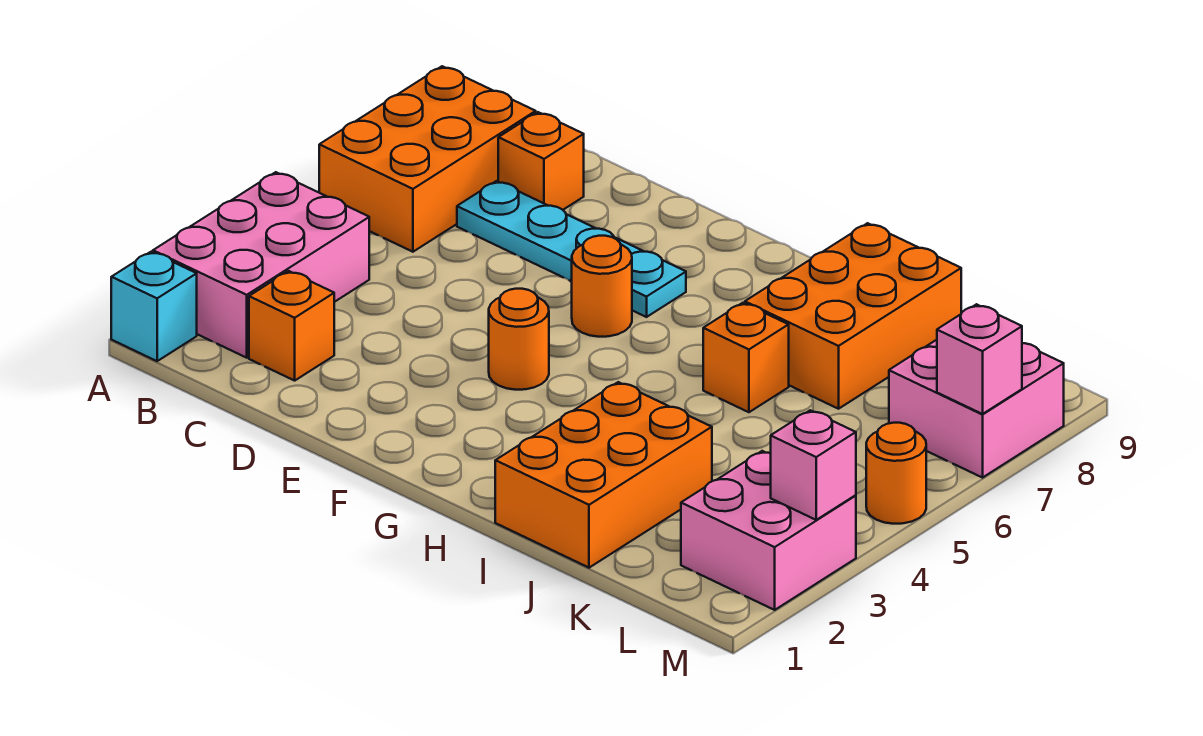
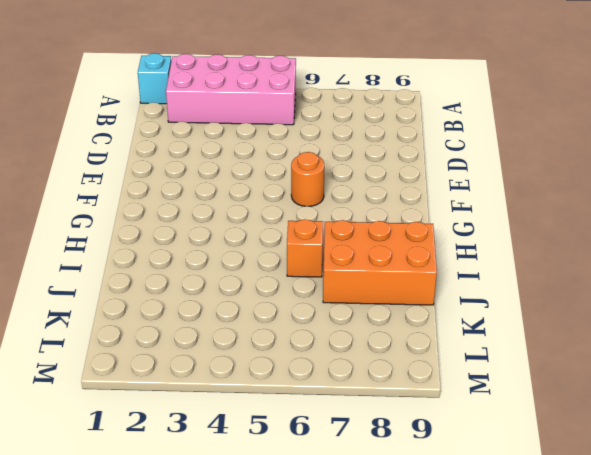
pink brick A2:B5 level 1 -> pink brick A2:B4 level 1
none -> orange brick A6:B8 level 1
none -> orange brick C2 level 1
none -> cyan plate C7:F7 level 1

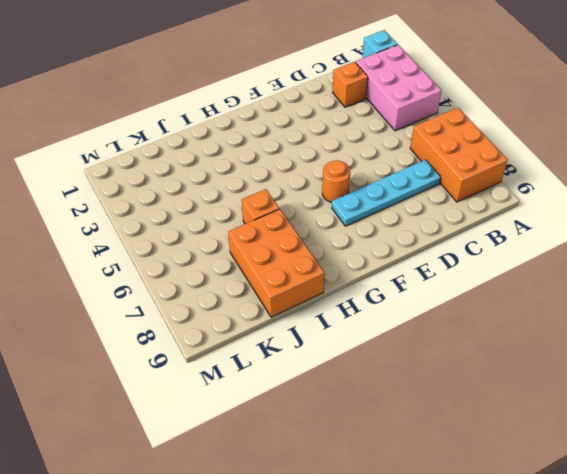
none -> orange brick C8 level 1
none -> orange round brick F4 level 1
none -> orange brick I1:J3 level 1

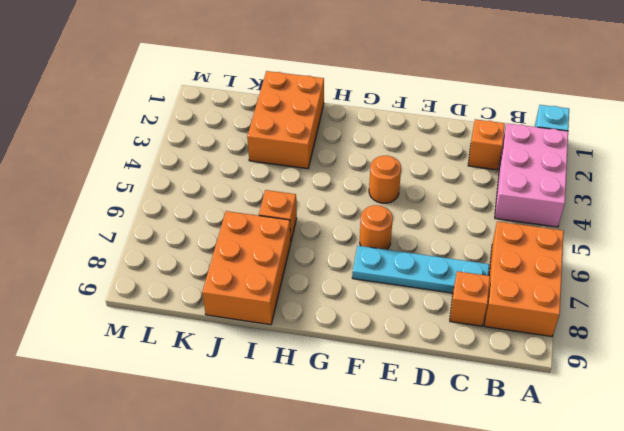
none -> pink brick L2:M3 level 1
none -> pink brick L7:M8 level 1
none -> orange round brick M5 level 1

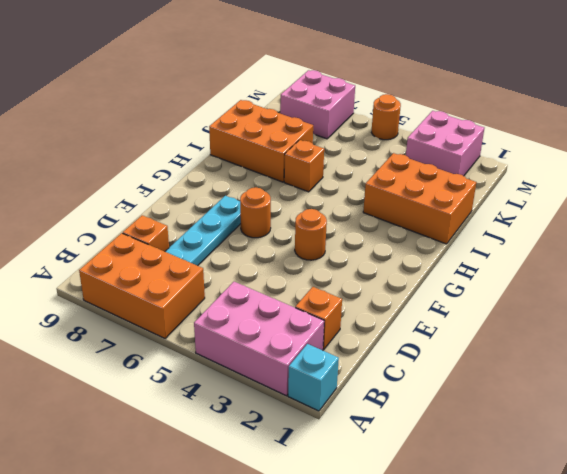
none -> pink brick M3 level 2
none -> pink brick M7 level 2

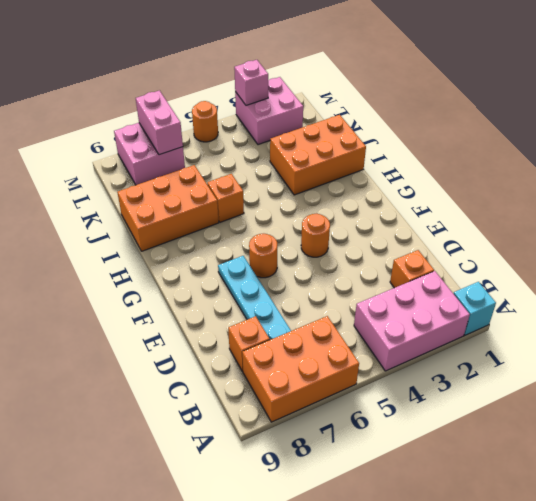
pink brick L7:M7 level 2 -> pink brick M7 level 2

